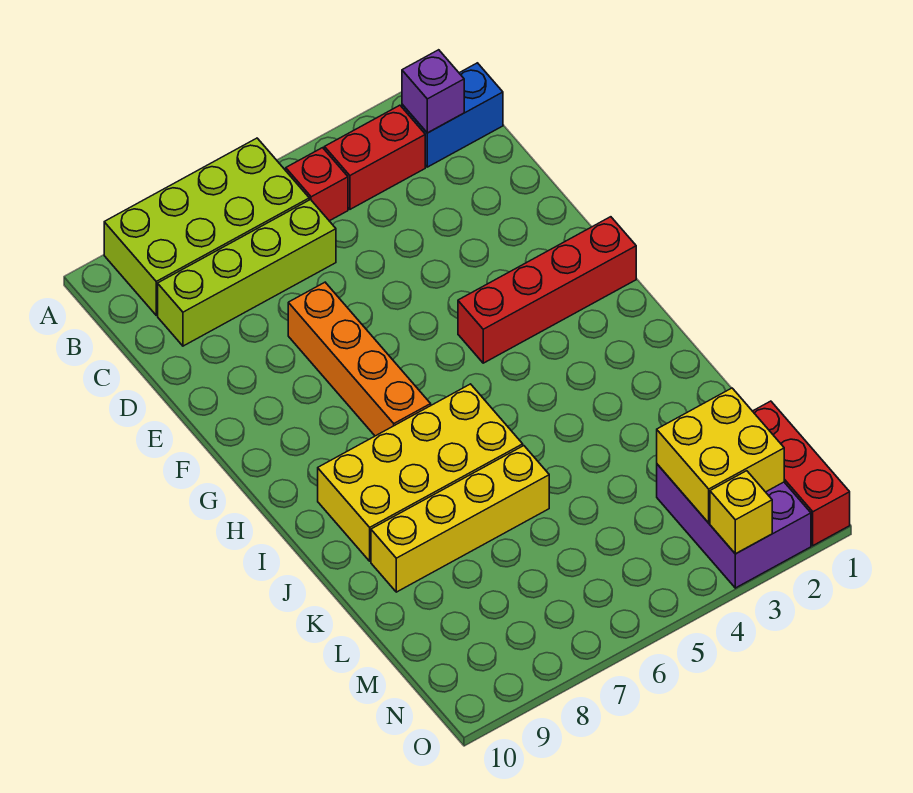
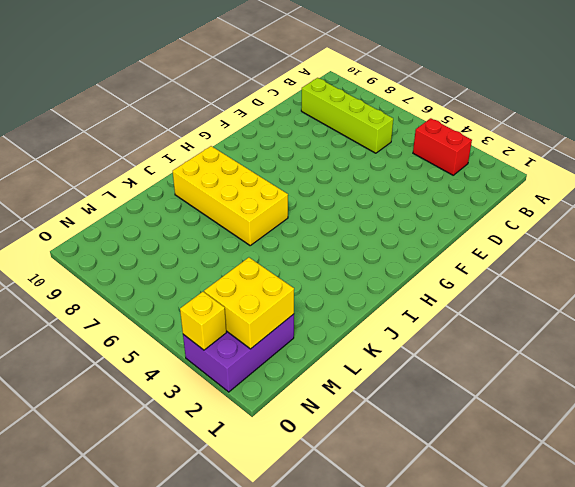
none -> lime brick A6:B9 level 1
none -> blue brick B1:B2 level 1
none -> red brick B5 level 1

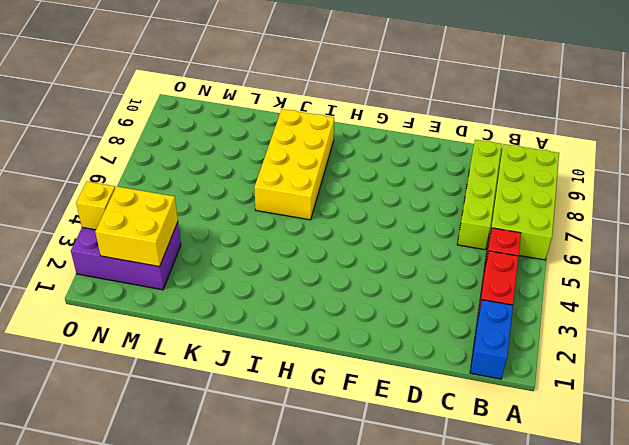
none -> orange brick E7:H7 level 1
none -> red brick G1:G4 level 1
none -> yellow brick K6:K9 level 1

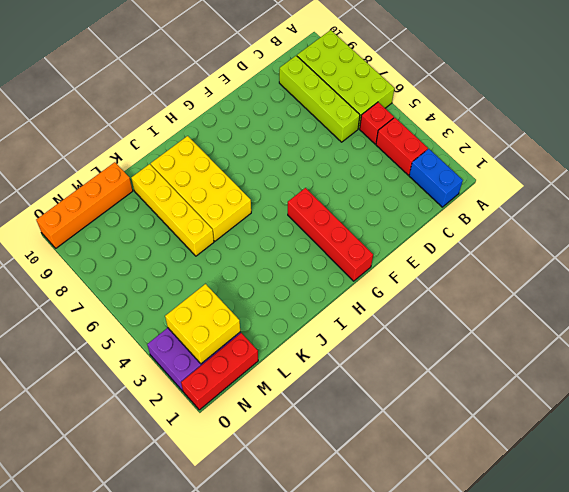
orange brick L10:O10 level 1 -> orange brick E7:H7 level 1
none -> purple brick B2 level 2
none -> yellow brick O3 level 2

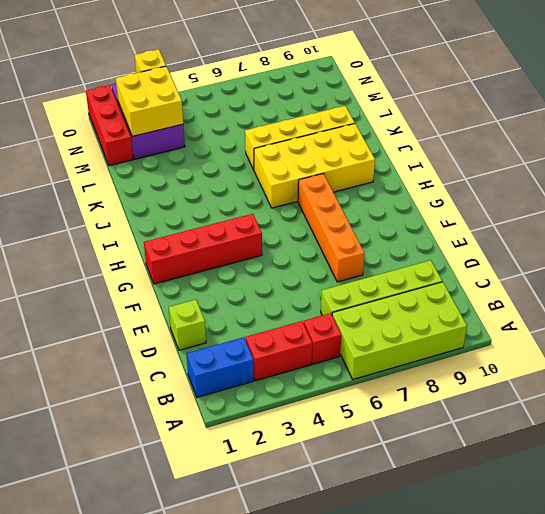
lime brick D1 level 1 -> none
none -> purple brick B2 level 2

